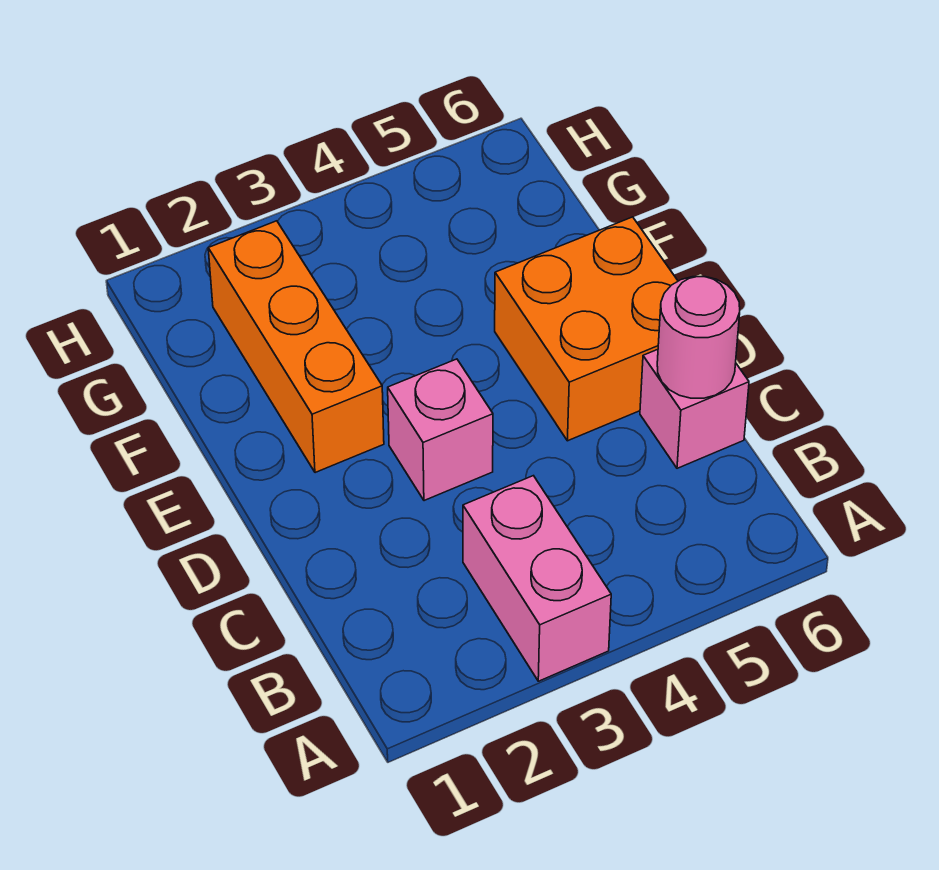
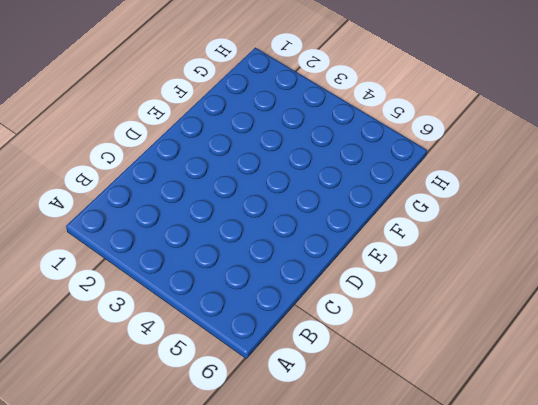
none -> pink brick A3:B3 level 1
none -> pink brick C6 level 1

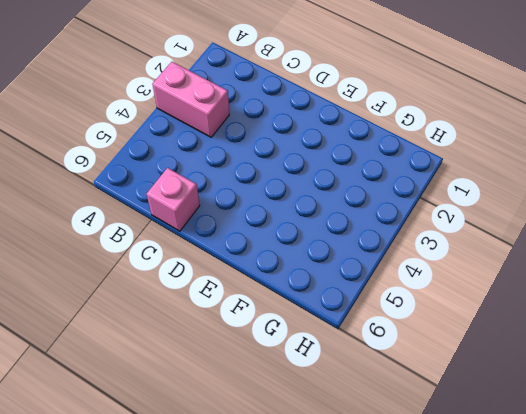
none -> pink brick D3 level 1
none -> orange brick D5:E6 level 1

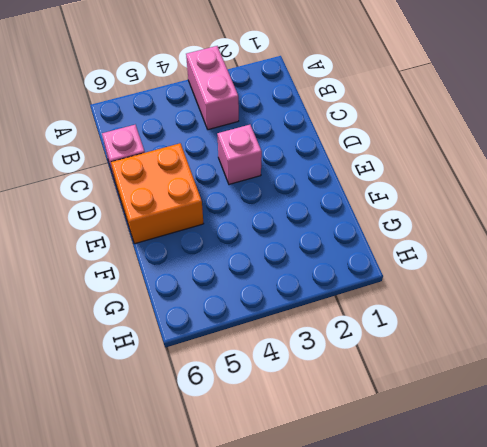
none -> orange brick E2:G2 level 1
none -> pink round brick C6 level 2

